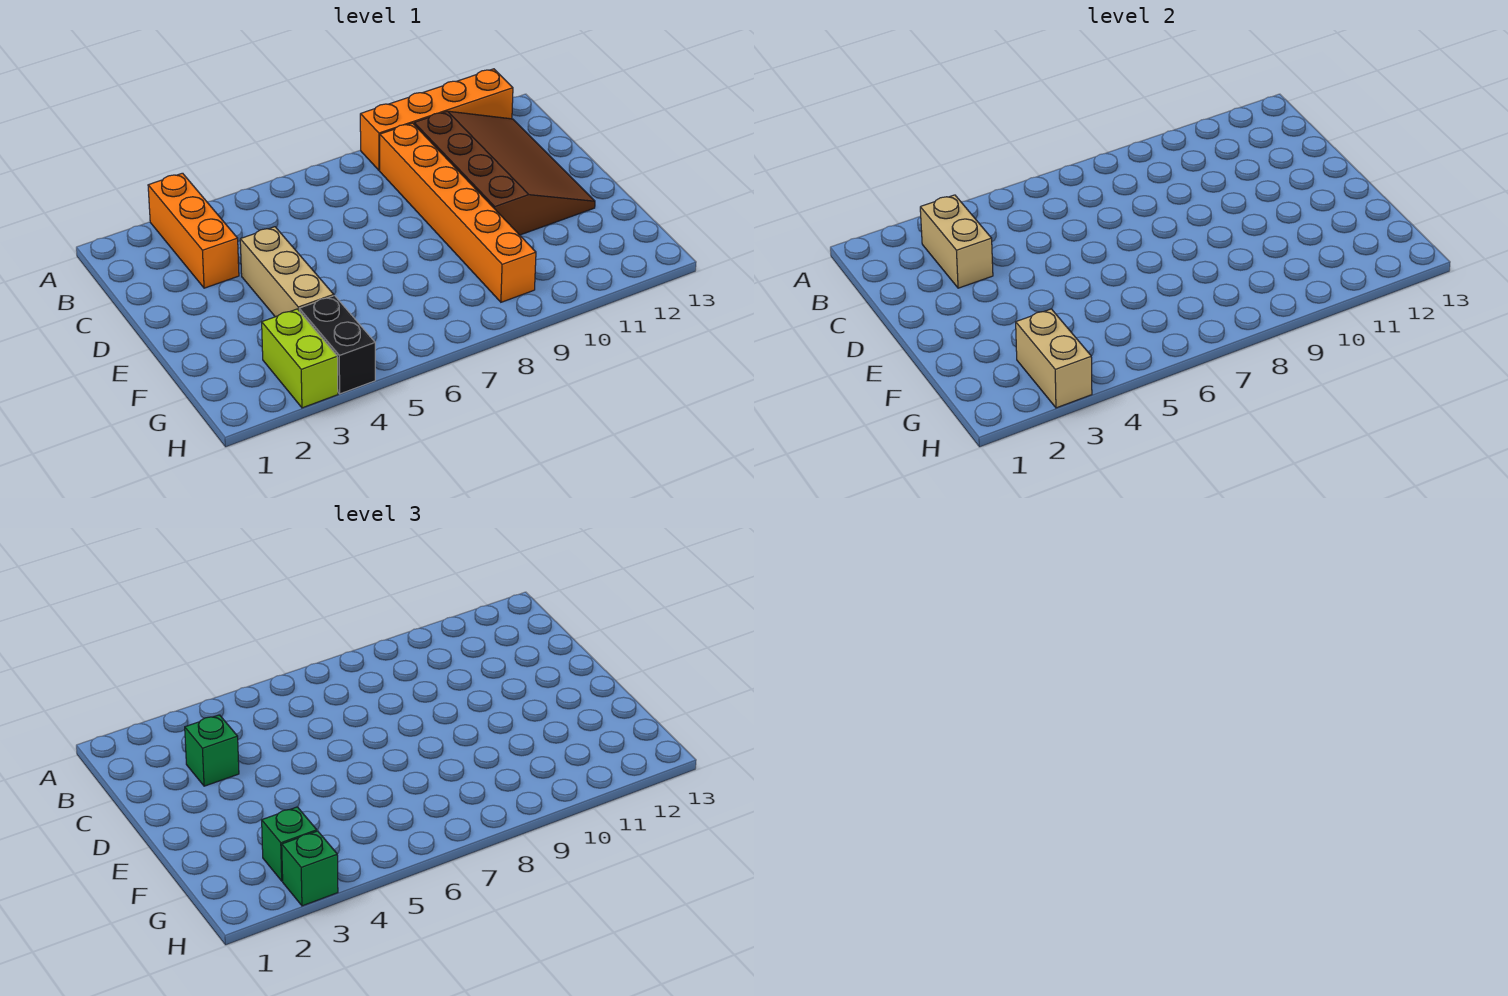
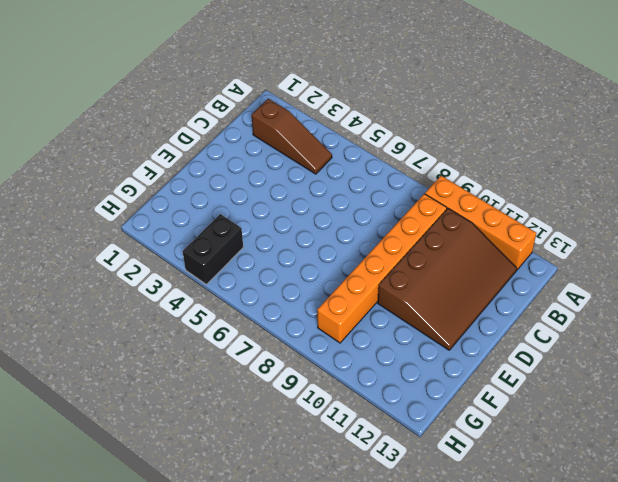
brown slope B2:B4 level 1 top 2 -> orange brick A3:C3 level 1
none -> tan brick D4:F4 level 1
none -> lime brick G3:H3 level 1
none -> tan brick B3:C3 level 2

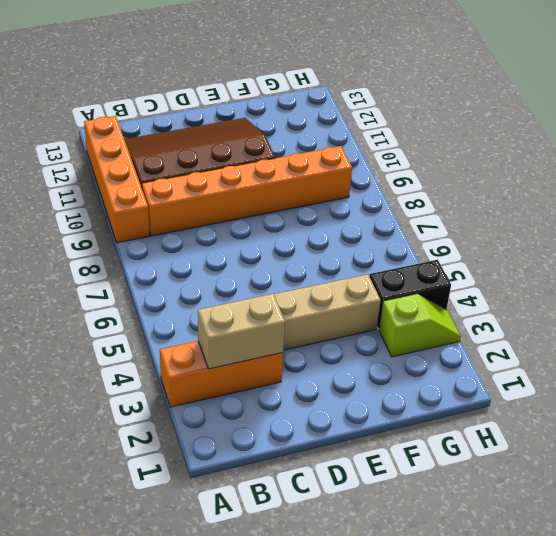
lime slope G3:H3 level 1 top G -> lime brick G3:H3 level 1
none -> tan brick G3:H3 level 2
none -> green brick C3 level 3
none -> green brick G3 level 3

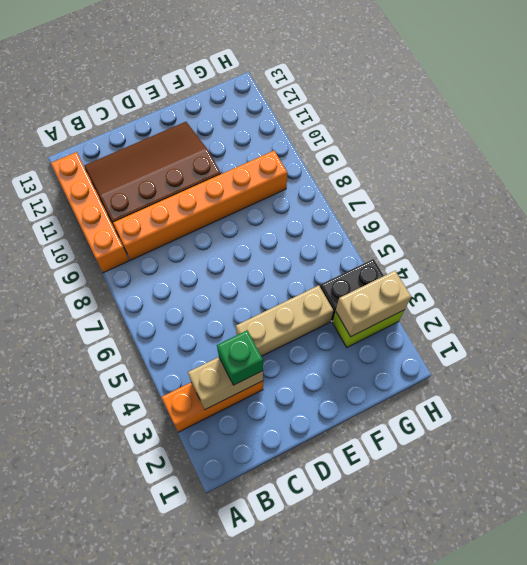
none -> green brick G3 level 3
none -> green brick H3 level 3

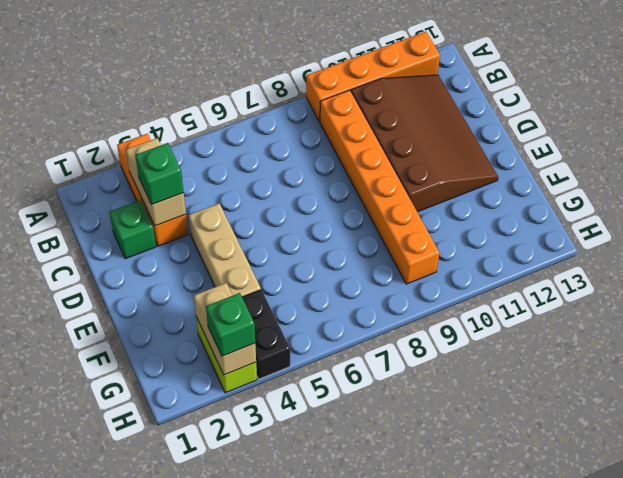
green brick C2 level 1 -> green brick G3 level 3

